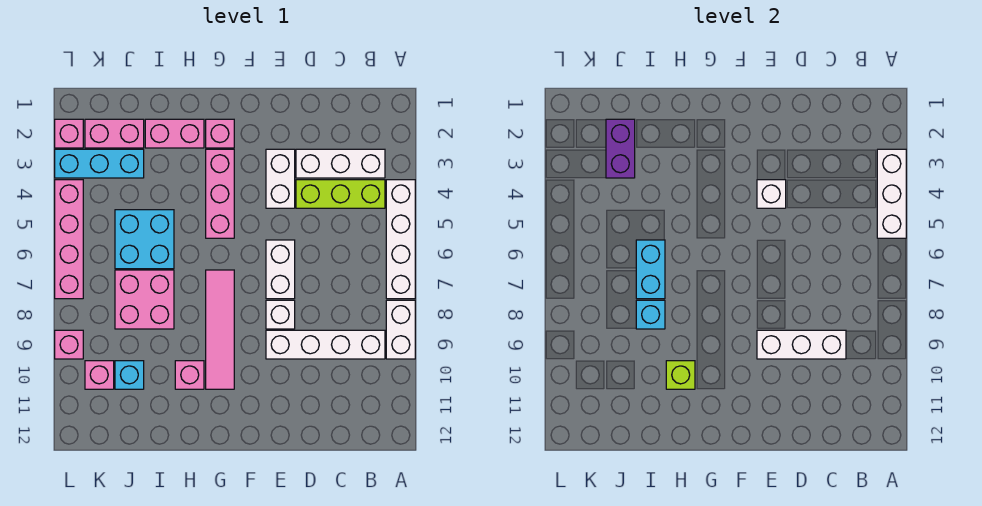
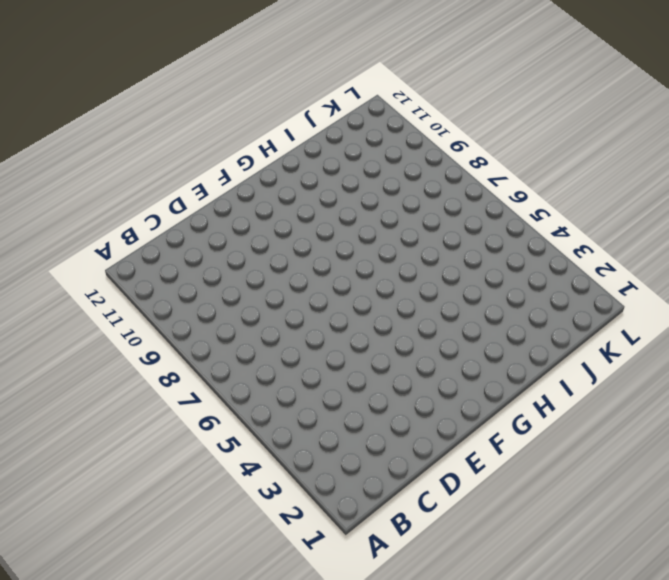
none -> white brick A4:A7 level 1
none -> white brick A8:A9 level 1
none -> white brick B3:D3 level 1

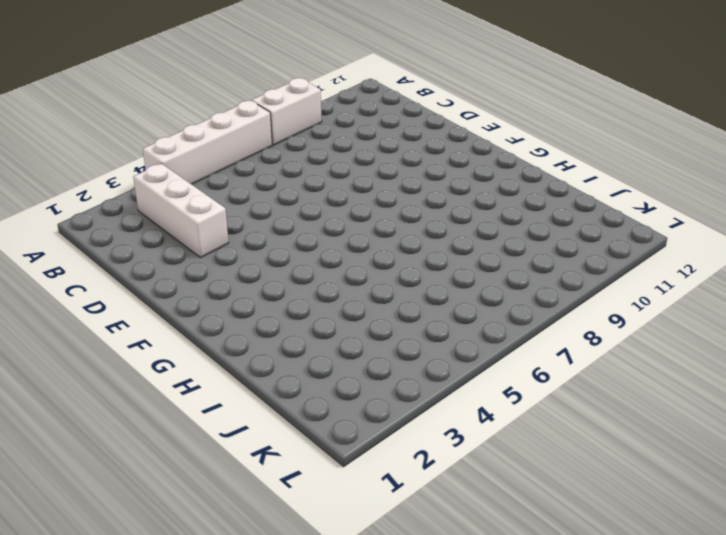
none -> lime brick B4:D4 level 1
none -> white brick B9:E9 level 1
none -> white brick E3:E4 level 1

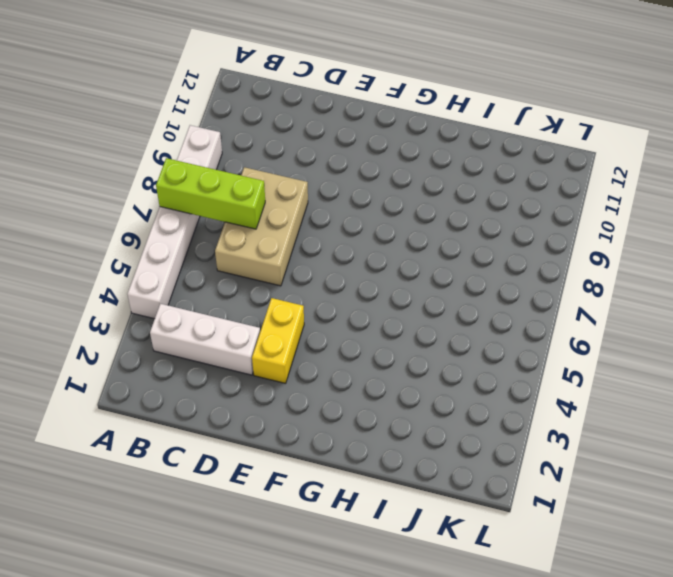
lime brick A7:C7 level 2 -> lime brick B4:D4 level 1
tan brick C6:D8 level 1 -> none
yellow brick E3:E4 level 1 -> white brick E3:E4 level 1
none -> white brick B9:E9 level 1
none -> white brick E6:E7 level 1
none -> white brick E8 level 1

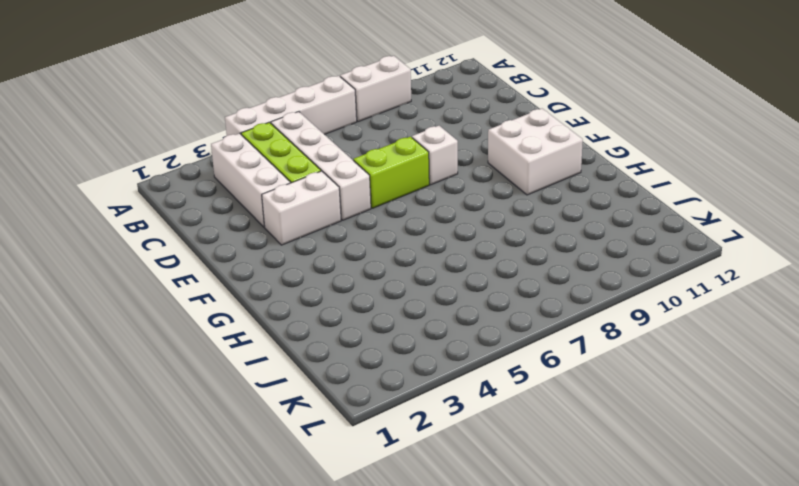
white brick B5:E5 level 1 -> white brick B9:E9 level 1
lime brick E6:E7 level 1 -> white brick E6:E7 level 1
white brick F10:G11 level 1 -> pink tile G7:G10 level 1
none -> pink brick G2 level 1
none -> pink brick G3:G5 level 1
none -> pink brick H2:I2 level 1

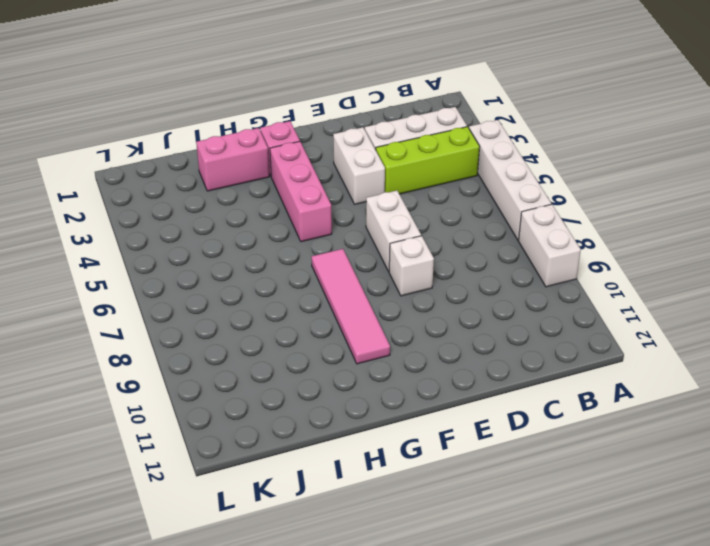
none -> white brick B9:E9 level 1
none -> pink brick H10 level 1
none -> cyan brick I5:J6 level 1

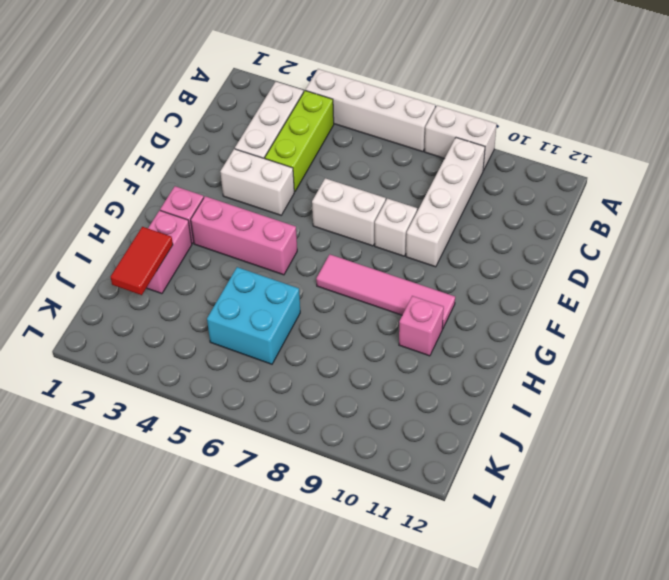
red tile I2:J2 level 2 -> purple brick J2:J3 level 2
none -> pink brick I7:J8 level 1
none -> pink brick J2:K2 level 1
none -> cyan brick J3:L3 level 1

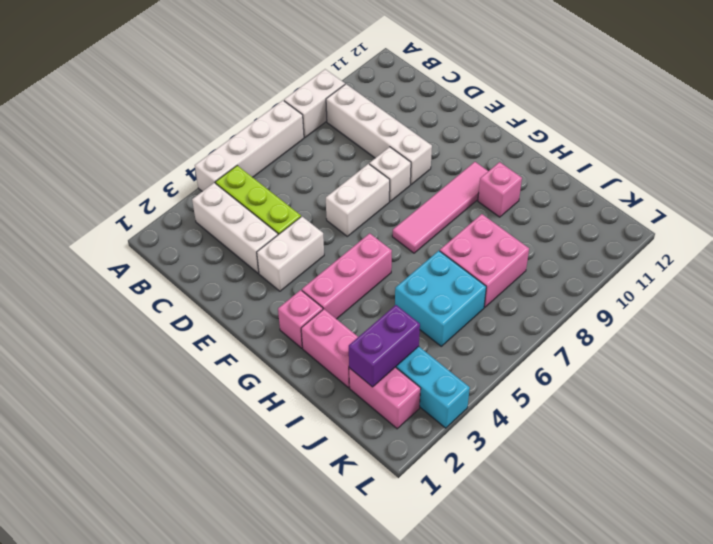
none -> cyan brick J10 level 1
none -> pink brick K10 level 1
none -> pink brick L2 level 1

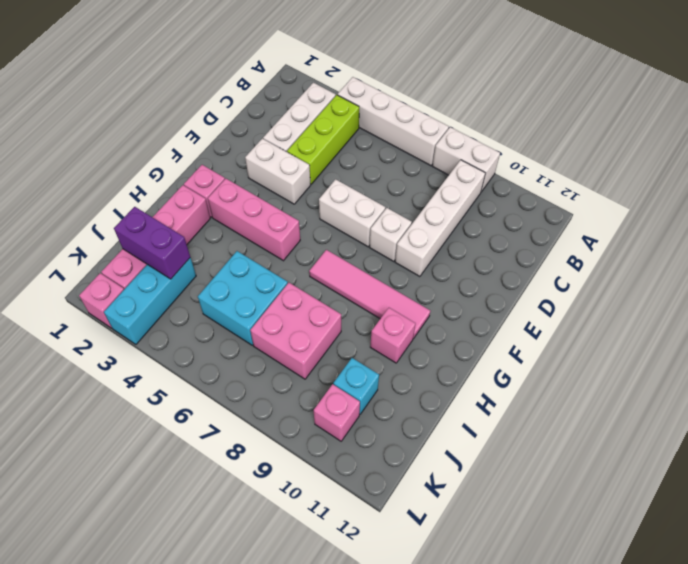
none -> pink brick L4:L7 level 1
none -> pink brick L9 level 1
none -> white brick A3:A5 level 2

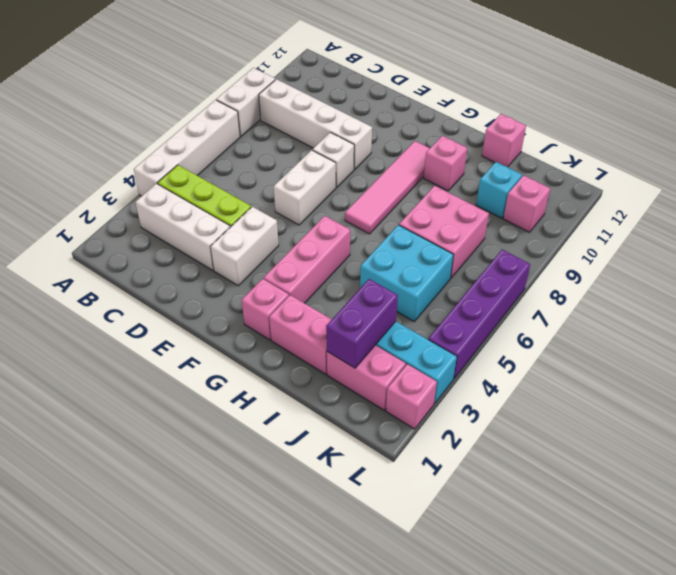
pink brick I12 level 1 -> pink brick L9 level 1
purple brick L4:L7 level 1 -> pink brick L4:L7 level 1
none -> white brick A3:A5 level 2
none -> white brick C9:E9 level 2
none -> white brick E4 level 2

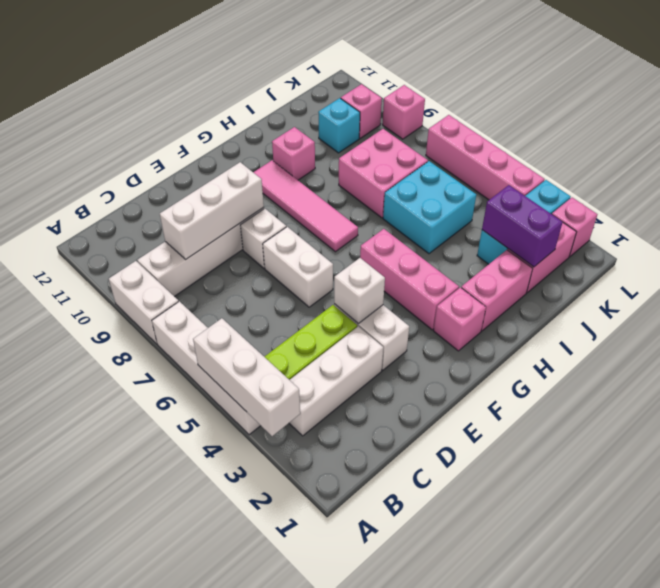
none -> lime brick H10 level 2
none -> cyan brick I6:I7 level 2
none -> cyan brick I8 level 2

